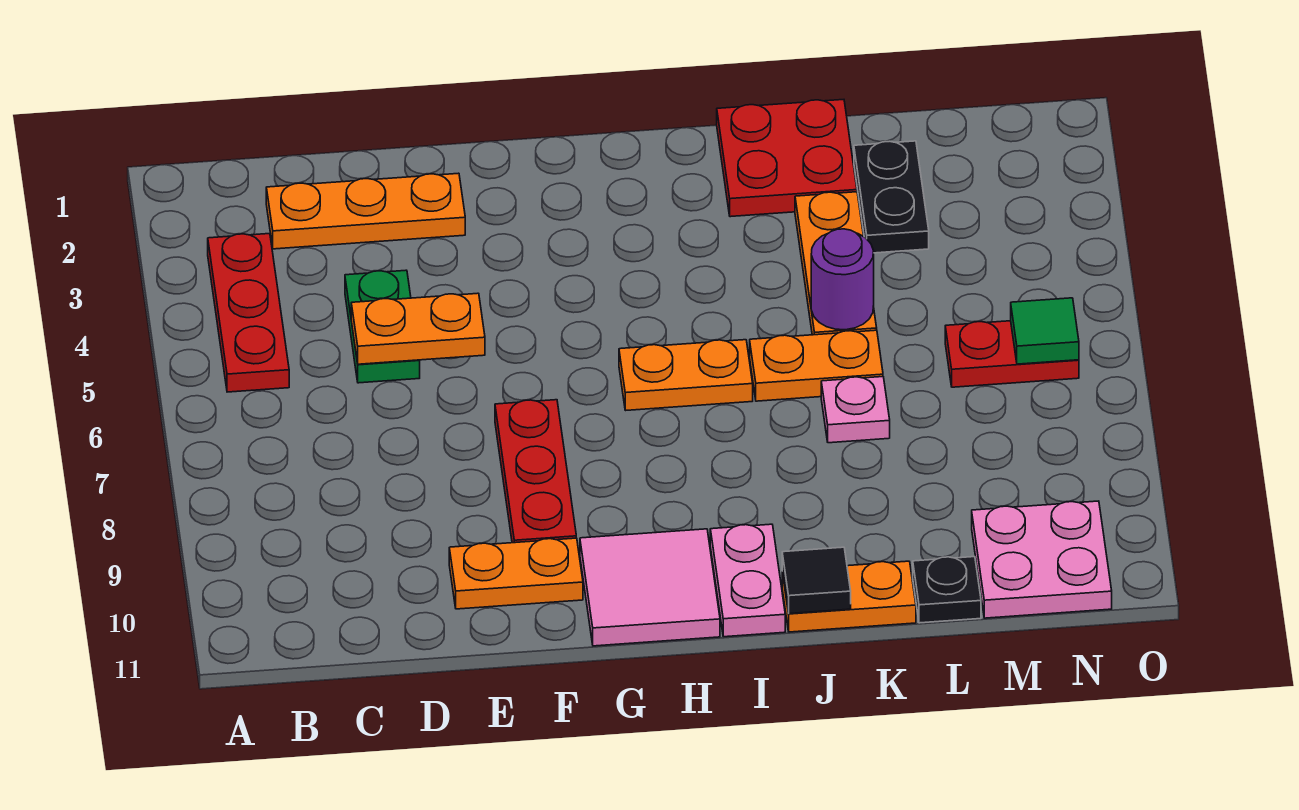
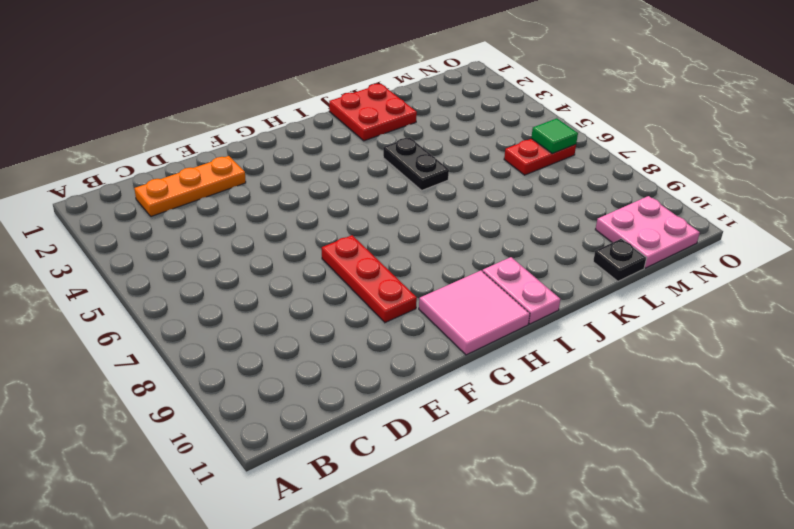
black plate J4:J5 level 1 -> black plate L2:L3 level 1
none -> red plate B3:B5 level 1
none -> green plate D4:D5 level 1
none -> orange plate E10:F10 level 1

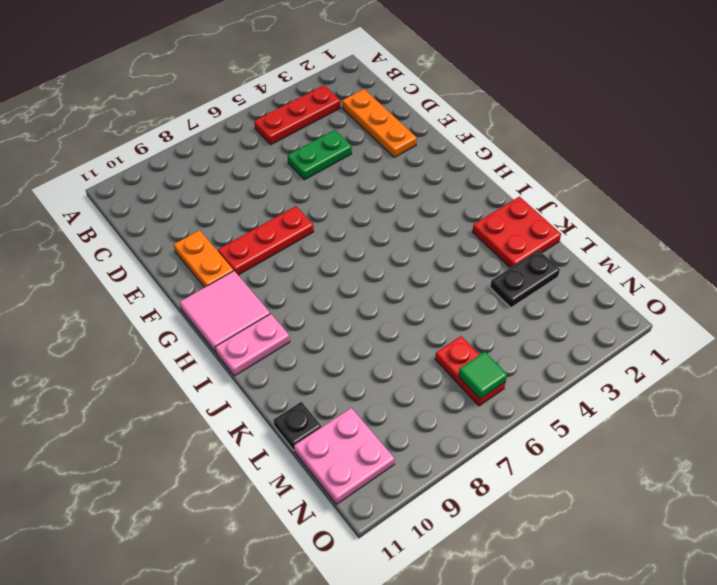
none -> orange plate H6:I6 level 1
none -> orange plate J6:K6 level 1
none -> orange plate J11:K11 level 1

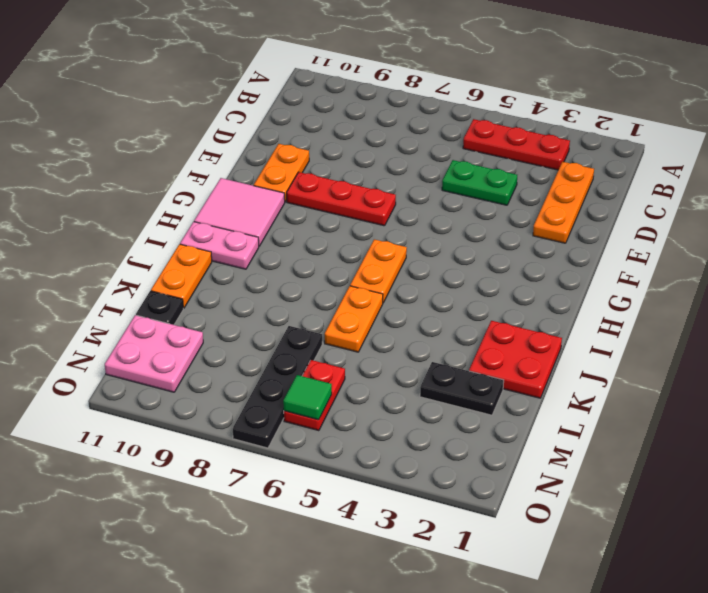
black plate L7:O7 level 1 -> none
none -> orange plate K3:K5 level 1
none -> pink plate K7 level 1
none -> orange plate D5:E5 level 2

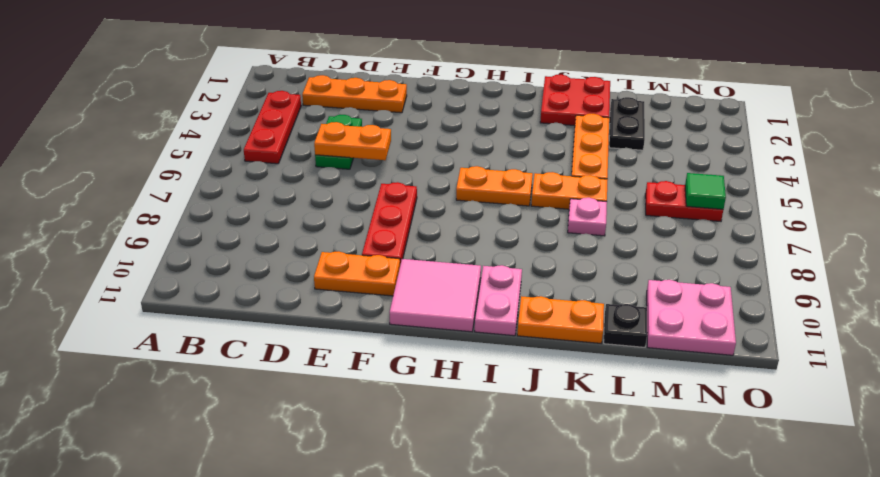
none -> black tile J11 level 2
none -> purple round brick K5 level 2

